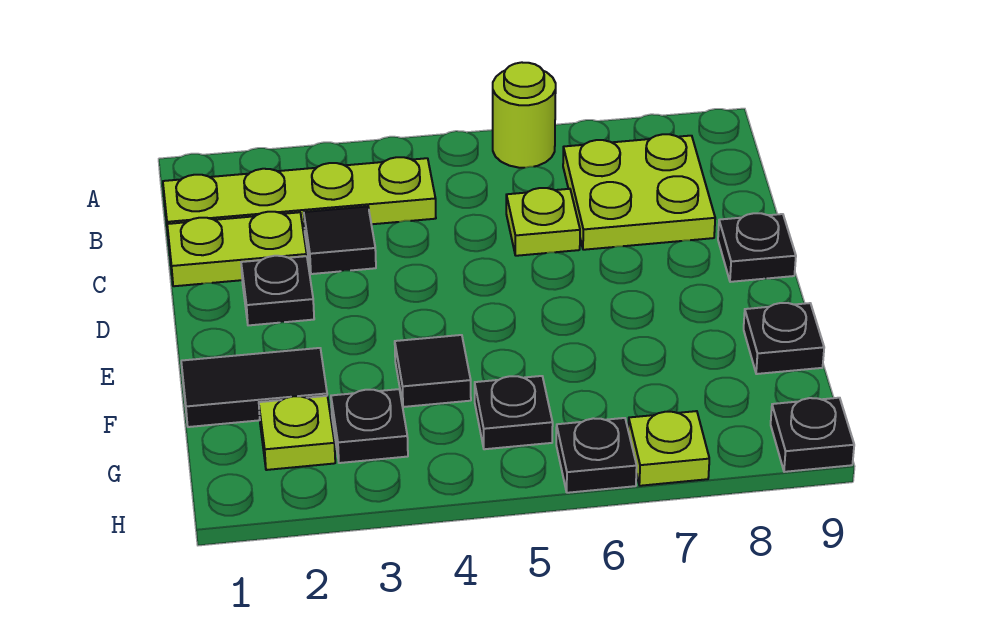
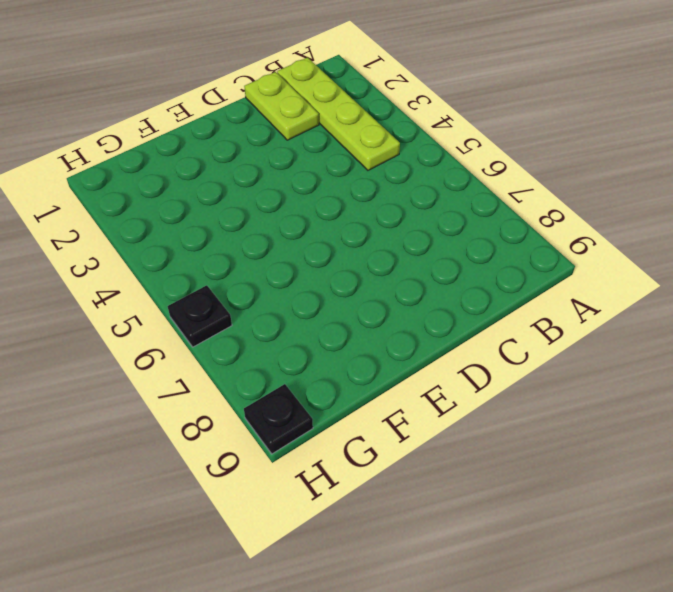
none -> lime round brick A6 level 1
none -> lime plate B7:C8 level 1
none -> black tile C3 level 1

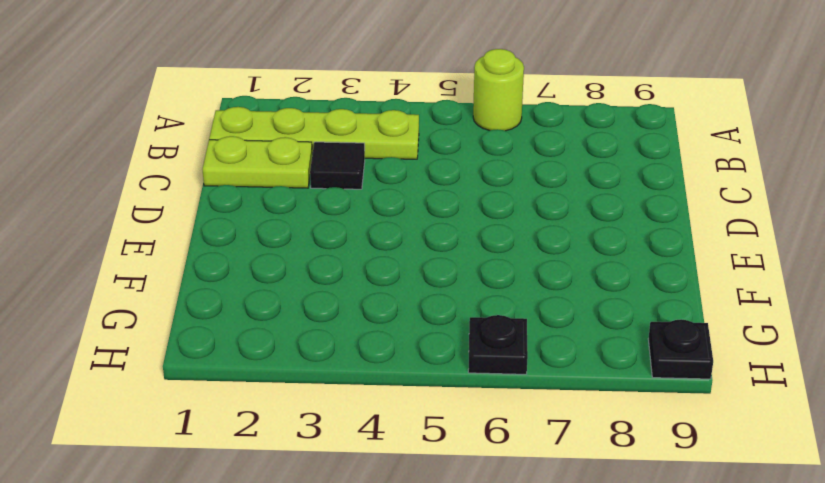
none -> lime plate B7:C8 level 1
none -> lime plate C6 level 1
none -> black plate D2 level 1

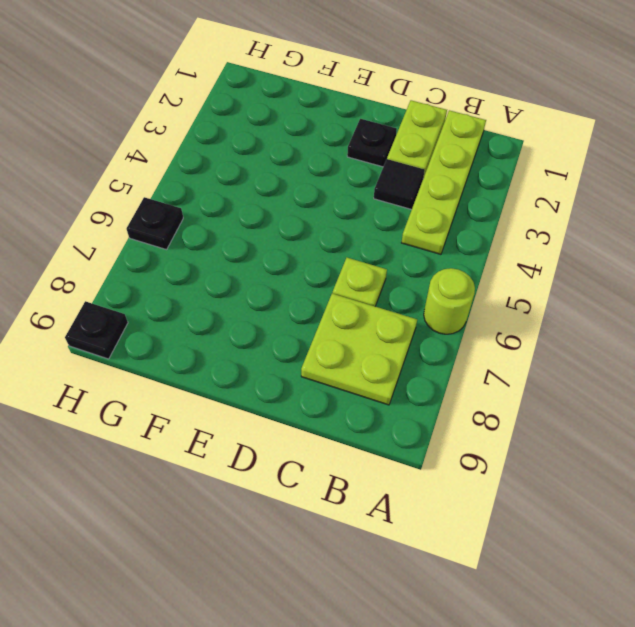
none -> black plate D9 level 1
none -> black tile F1:F2 level 1
none -> black tile F4 level 1

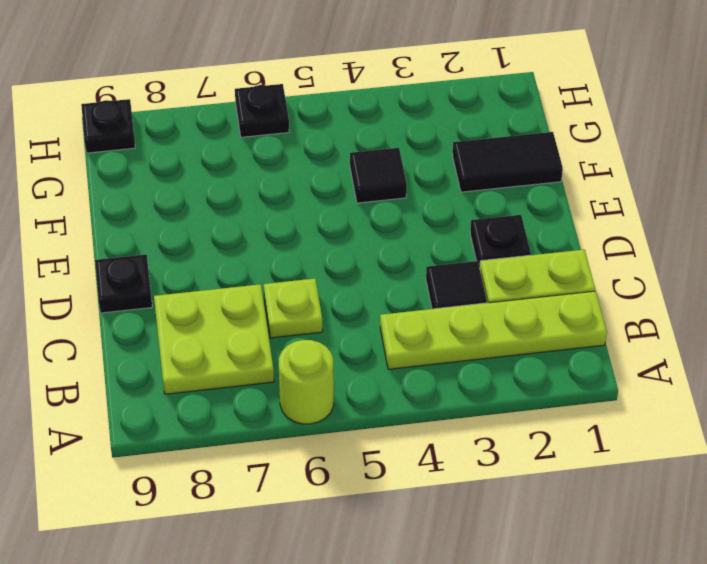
none -> black plate F9 level 1
none -> lime plate G2 level 1
none -> black plate G3 level 1

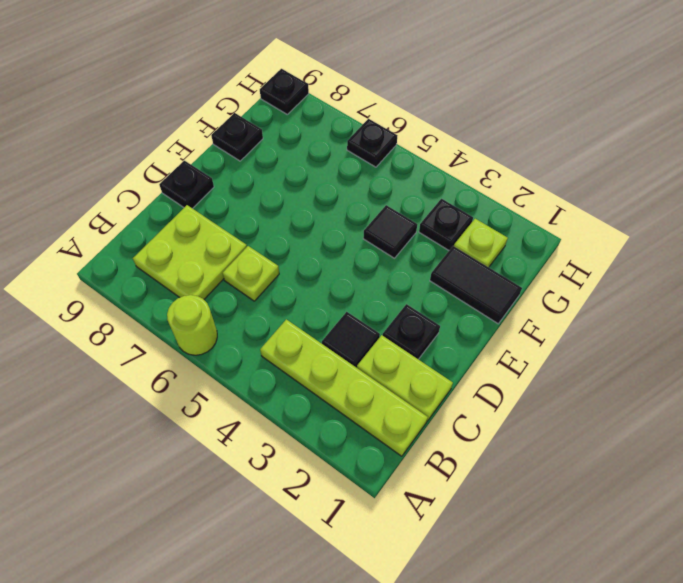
none -> black plate G5 level 1
none -> lime plate H7 level 1

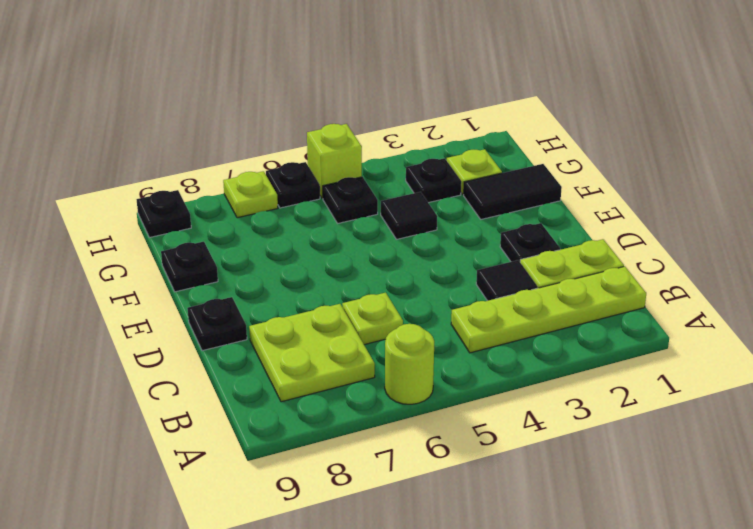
lime brick H5 level 1 -> none

